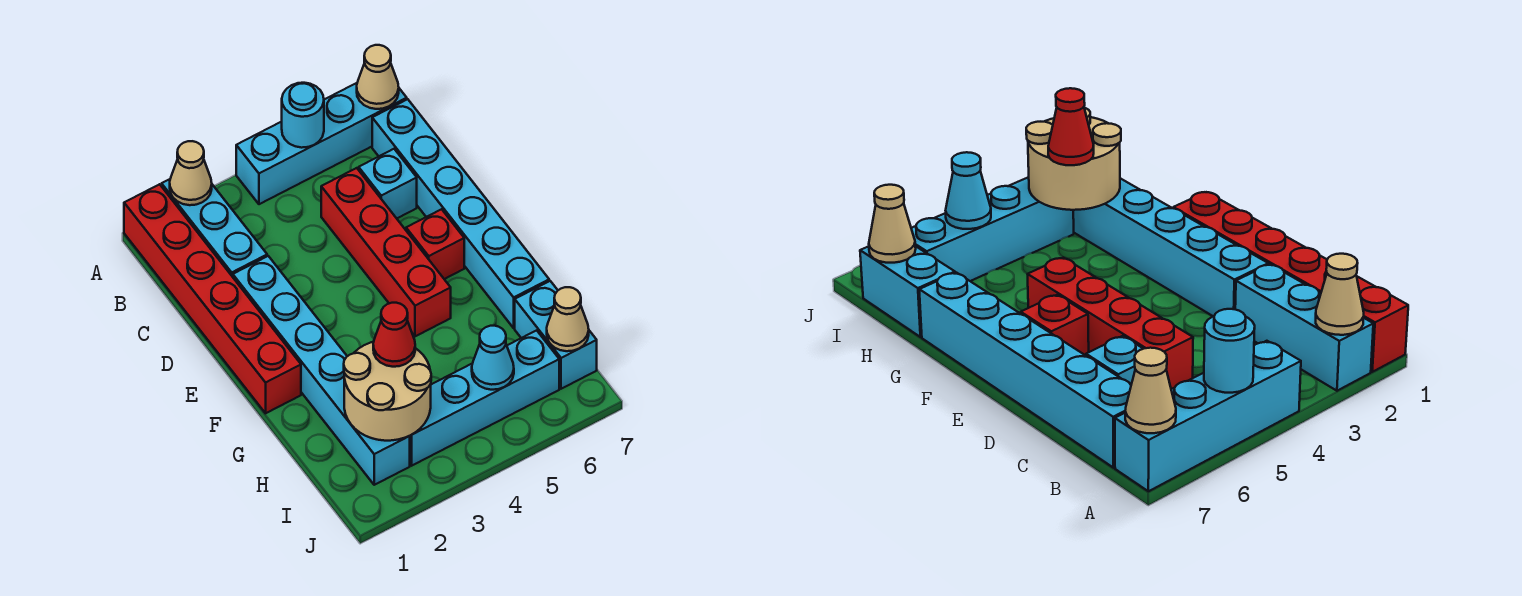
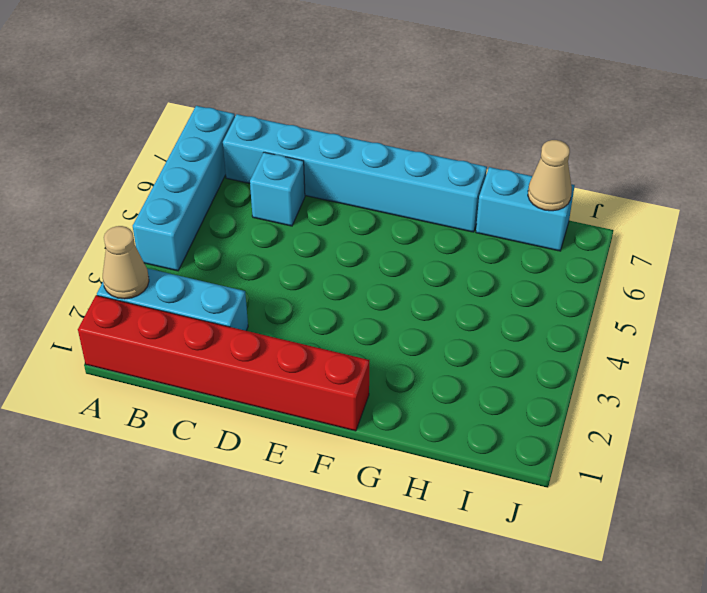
none -> red brick C5:F5 level 1
none -> cyan brick D2:I2 level 1
none -> red brick E6 level 1

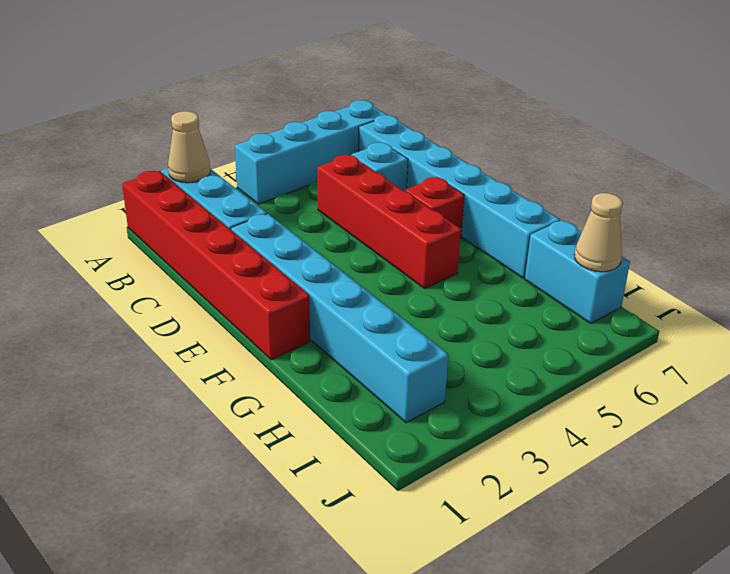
none -> cyan brick I3:I6 level 1
none -> cyan round brick A5 level 2
none -> tan cone A7 level 2

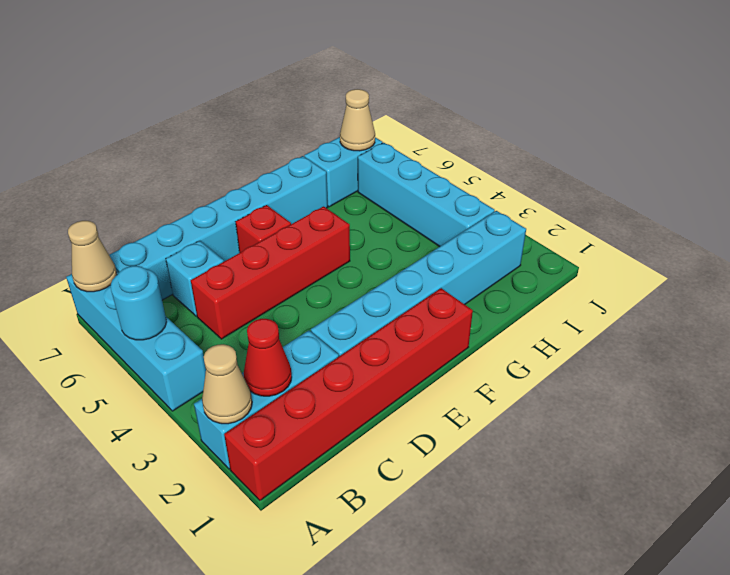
red cone B2 level 2 -> red cone H3 level 3
none -> tan round brick H2:I3 level 2
none -> cyan cone I5 level 2

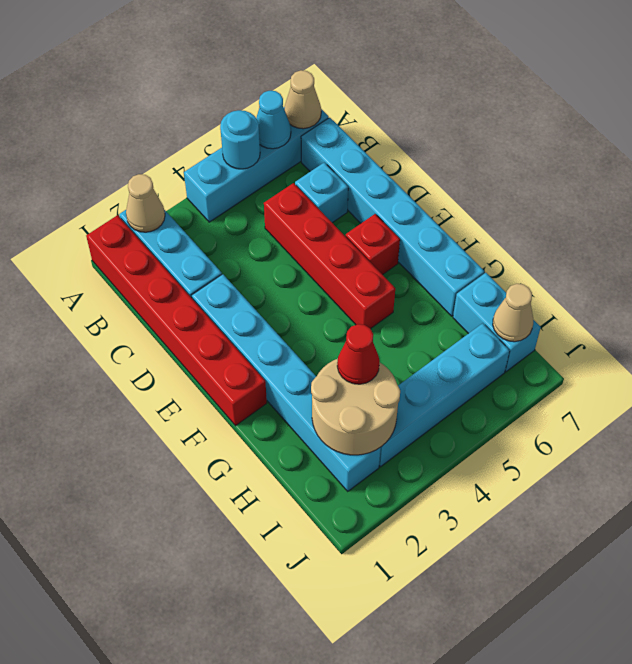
cyan cone A6 level 2 -> cyan cone I5 level 2

